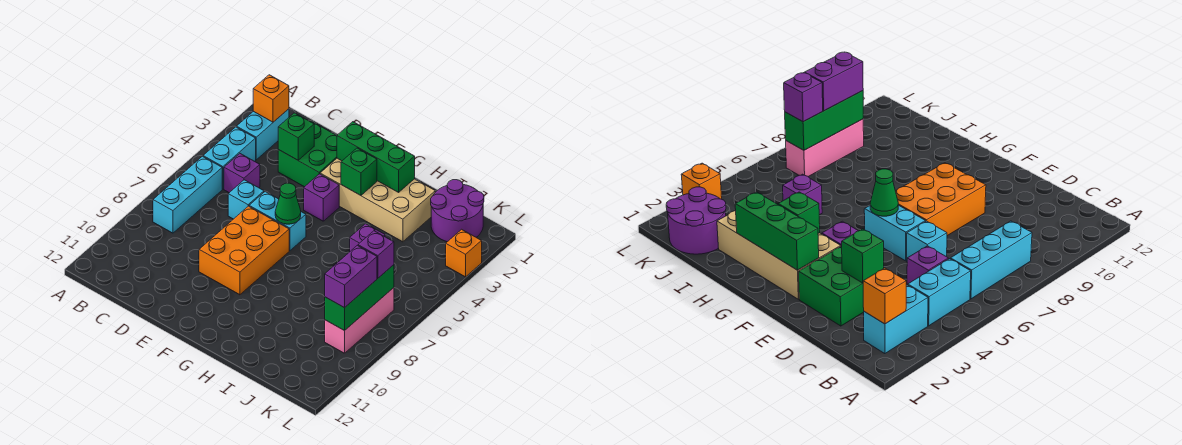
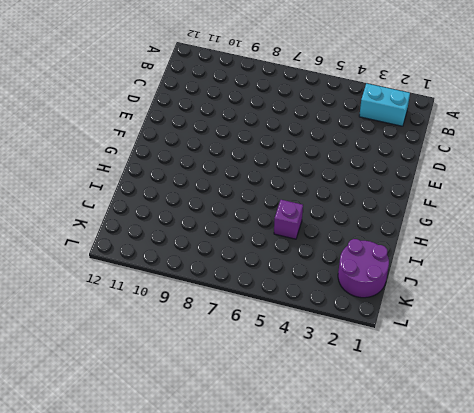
none -> cyan brick B4:B5 level 1
none -> cyan brick B6:B8 level 1
none -> purple brick C5 level 1

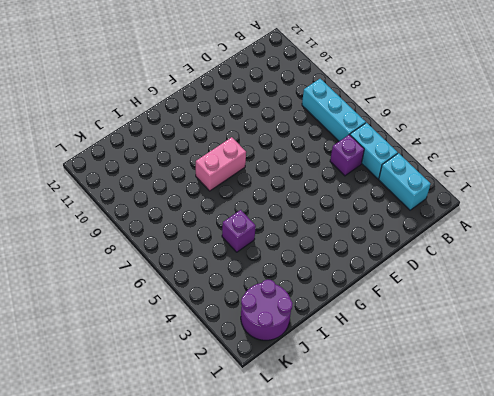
pink brick G8:H8 level 1 -> none
none -> green brick D2:E3 level 1
none -> cyan brick D6 level 1
none -> cyan brick E6:F6 level 1

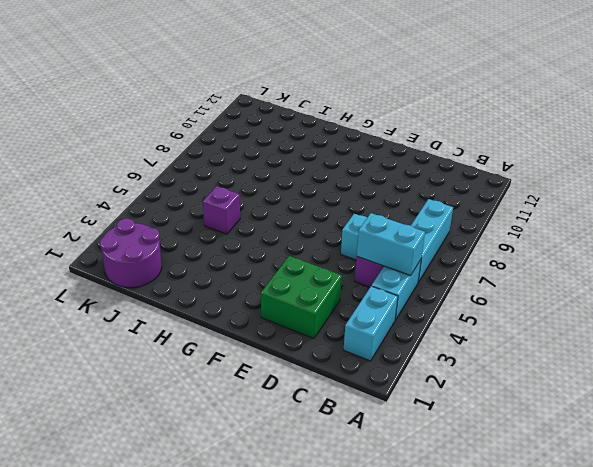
cyan brick B5:C5 level 2 -> cyan brick E6:F6 level 1
none -> orange brick E7:F9 level 1
none -> tan brick F2:I3 level 1
none -> purple brick F4 level 1

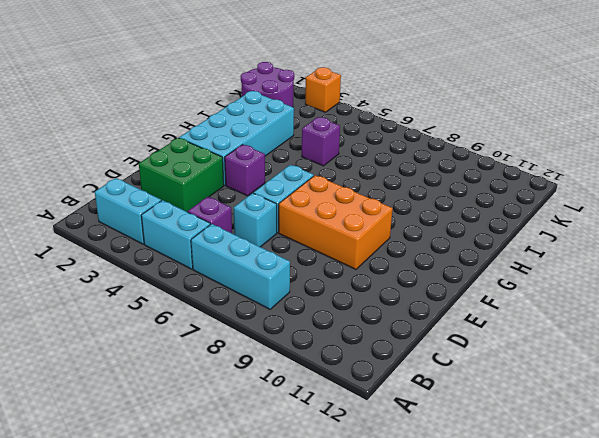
cyan brick F2:I3 level 1 -> tan brick F2:I3 level 1
none -> pink brick K7:K9 level 1
none -> orange brick B2 level 2
none -> green brick D3 level 2

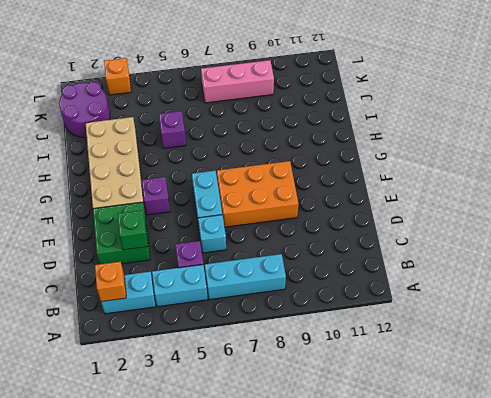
none -> green brick F2:H2 level 2
none -> green cone F6 level 2
none -> green brick G3 level 2

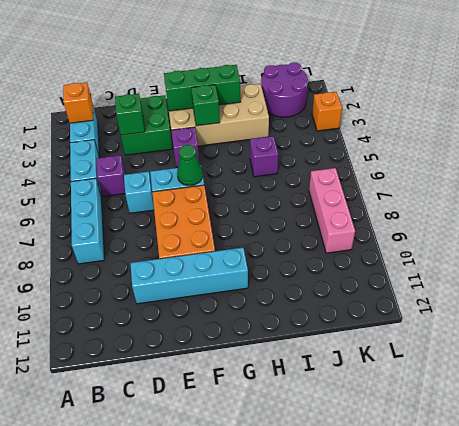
cyan brick D10:G10 level 1 -> none
none -> green brick K7:K9 level 2
none -> purple brick K7 level 3
none -> purple brick K8:K9 level 3

